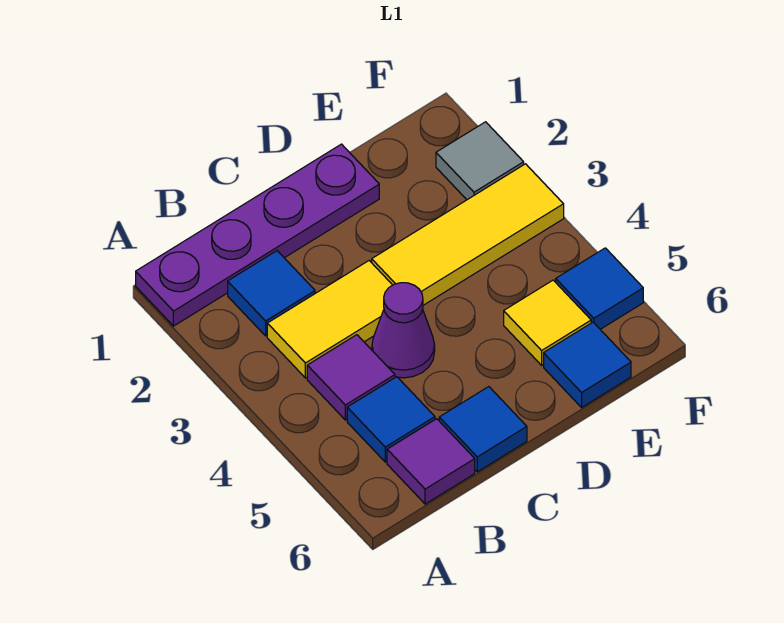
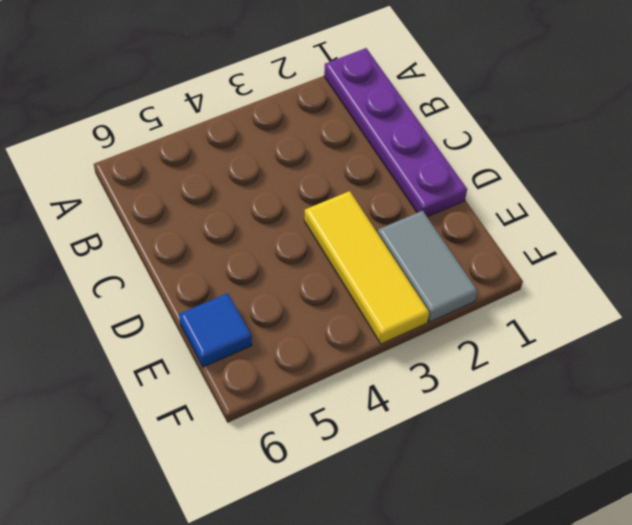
grey tile E2:F2 level 1 -> grey tile F2 level 1
none -> blue tile B2 level 1
none -> yellow tile B3:C3 level 1
none -> purple tile B4 level 1

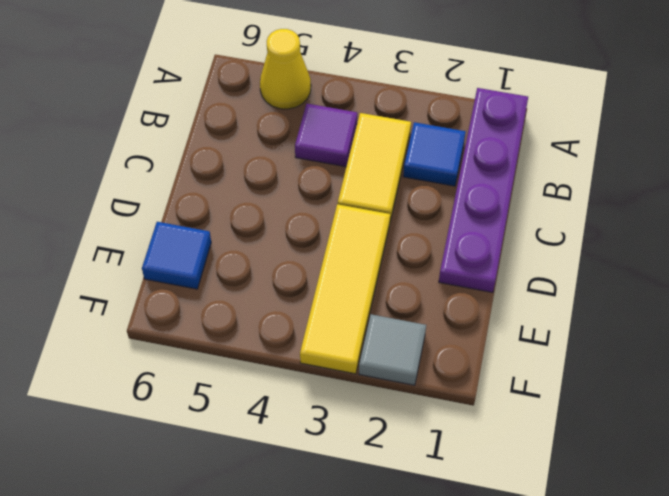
yellow cone A5 level 1 -> none
none -> blue tile B5 level 1
none -> purple tile B6 level 1
none -> purple cone C4 level 1

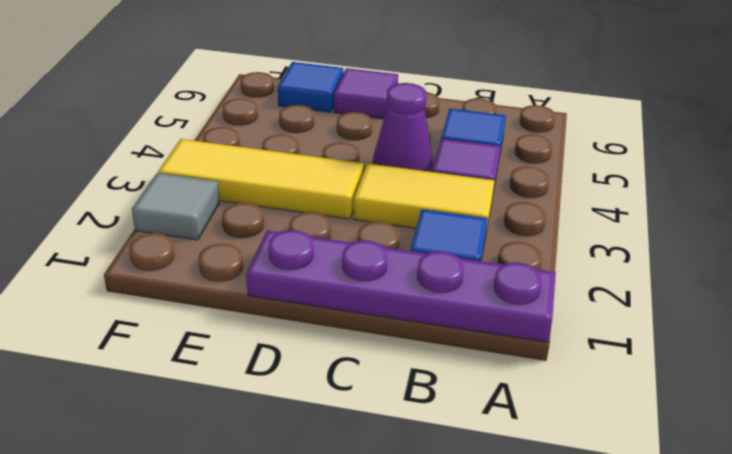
purple tile D6 level 1 -> purple tile B6 level 1
none -> blue tile C6 level 1
none -> yellow tile E5 level 1
none -> blue tile F5 level 1

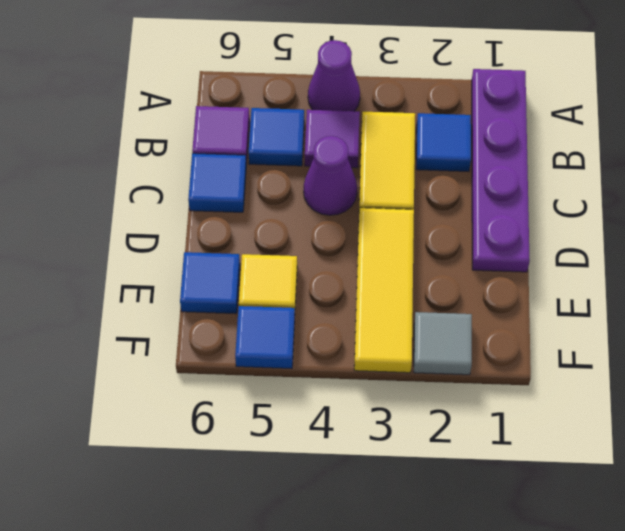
purple cone A4 level 1 -> none

